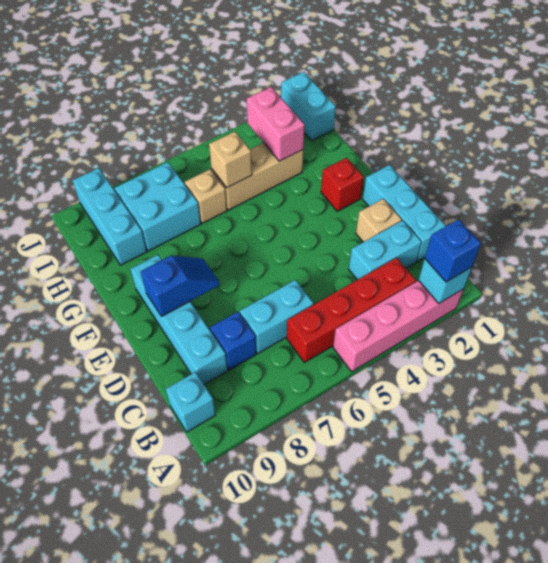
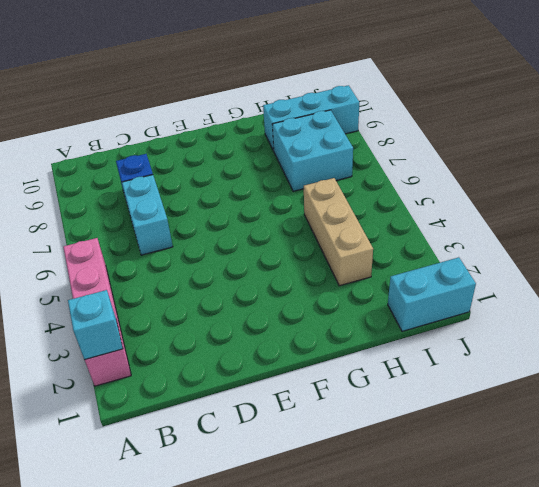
none -> red brick B3:B6 level 1
none -> cyan brick B10 level 1
none -> cyan brick C1:E1 level 1

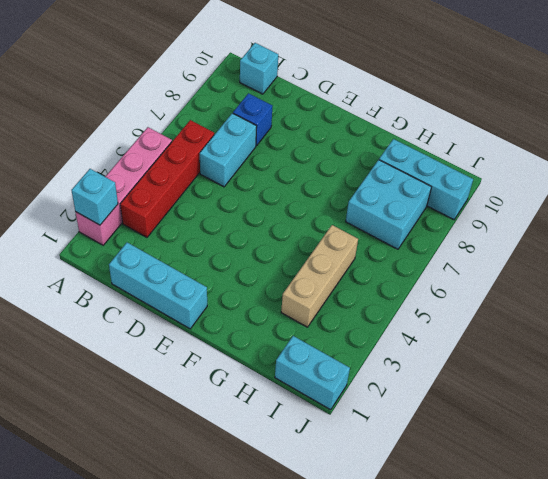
none -> cyan brick C2:C3 level 1
none -> cyan brick C9:F9 level 1
none -> tan brick D2 level 1

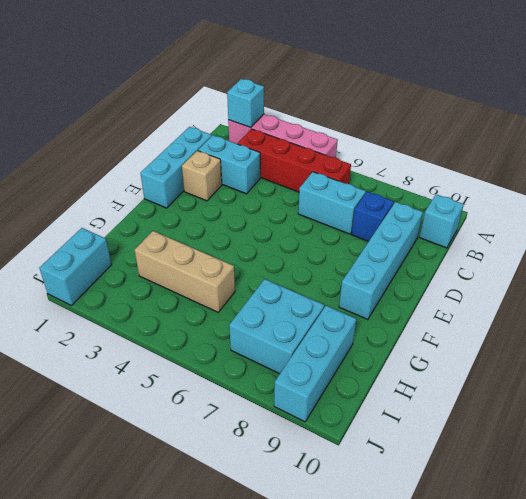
none -> red brick F2 level 1
none -> tan brick H6 level 1
none -> blue slope E8:E9 level 2 top 9

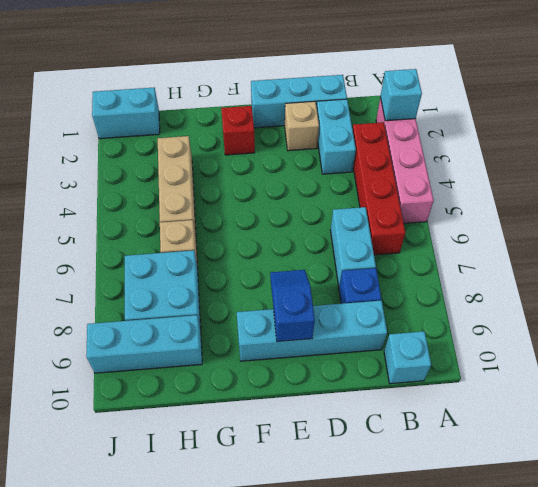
none -> pink brick H3:I3 level 2
none -> tan brick H5 level 2
none -> blue brick A2 level 3

